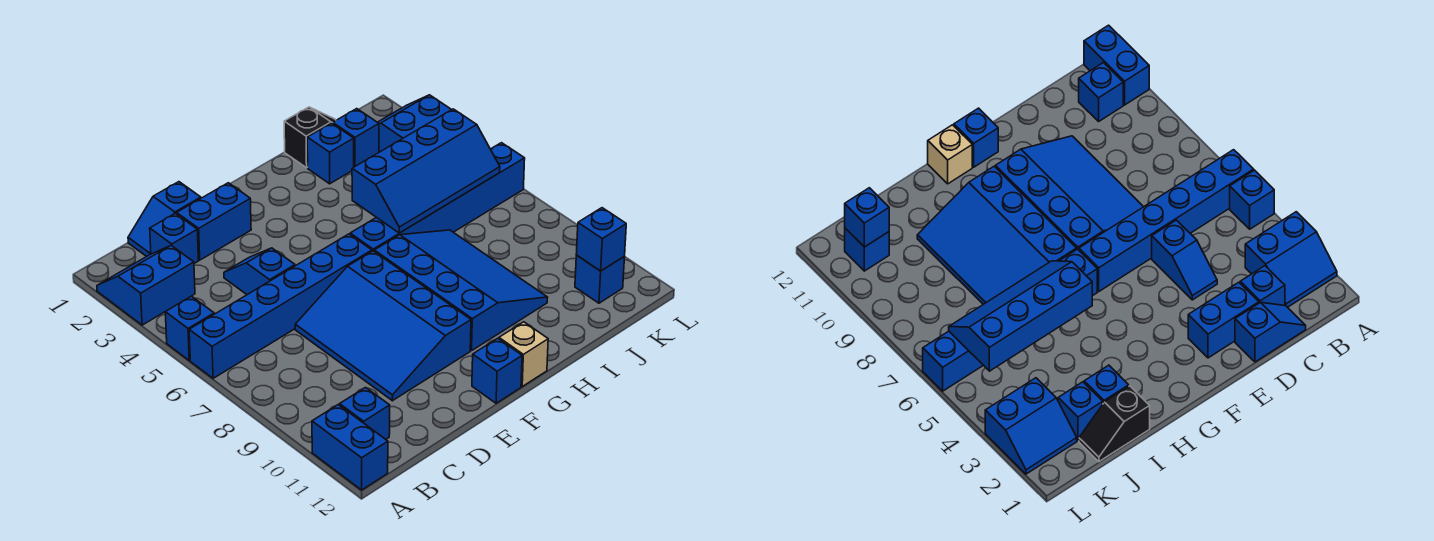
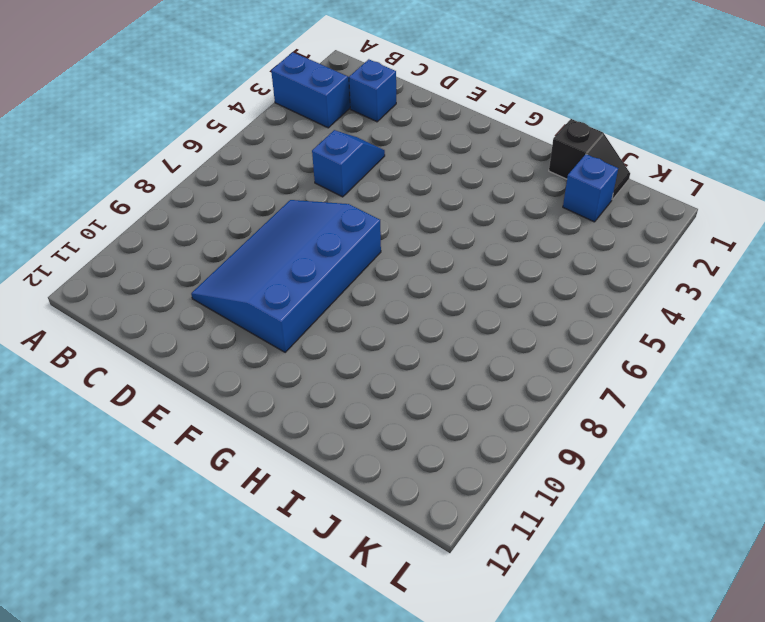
none -> blue brick A5 level 1
none -> blue brick A6:F6 level 1
none -> blue brick A11:A12 level 1

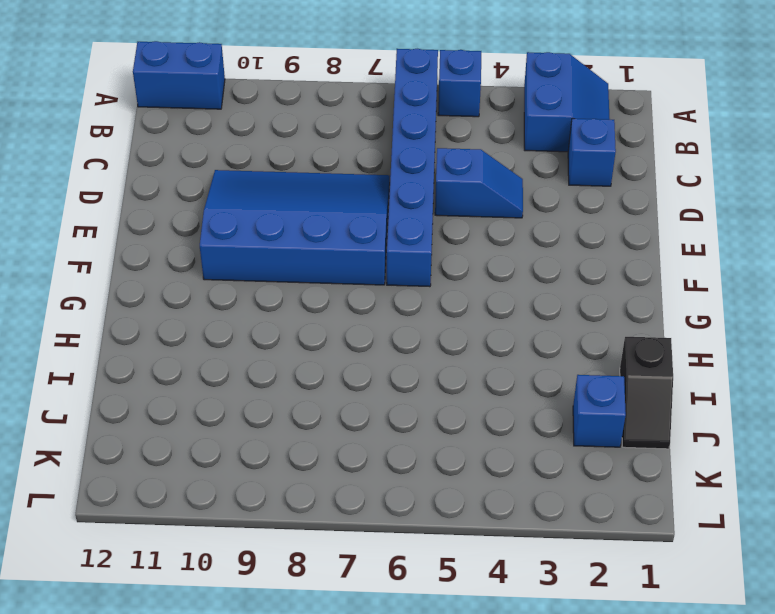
none -> blue brick B11 level 1
none -> blue slope C1:D1 level 1 top D
none -> blue brick D2:E2 level 1

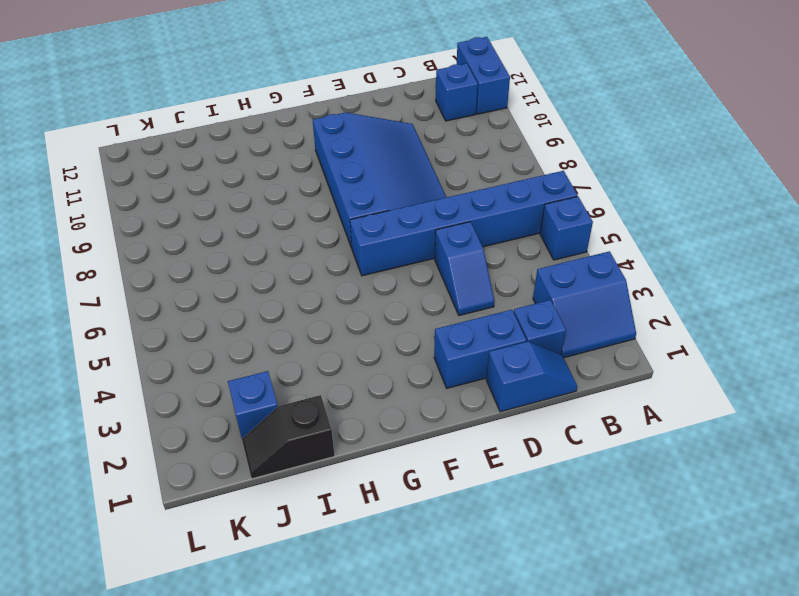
none -> blue brick F12 level 1
none -> blue brick G6:L6 level 1
none -> blue slope G7:I10 level 1 top G

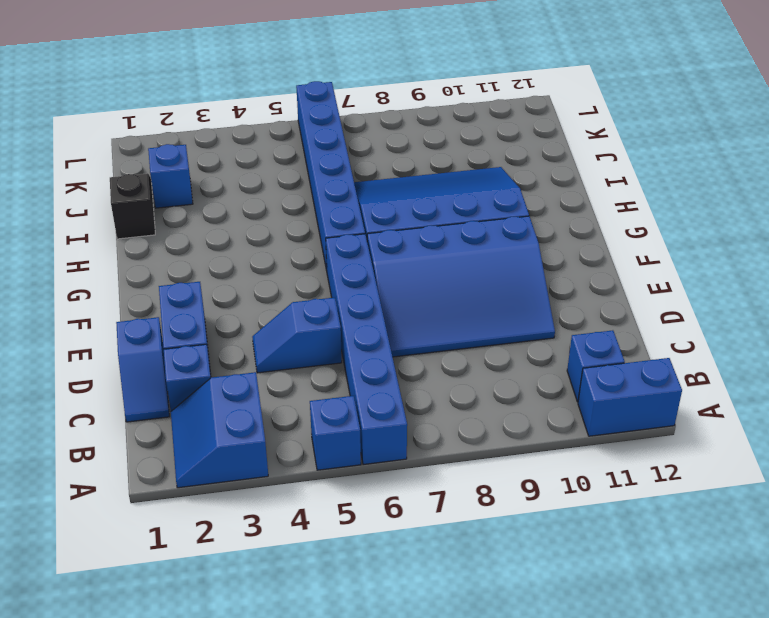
none -> blue brick F12 level 1
none -> tan brick G12 level 1
none -> blue brick I2 level 1

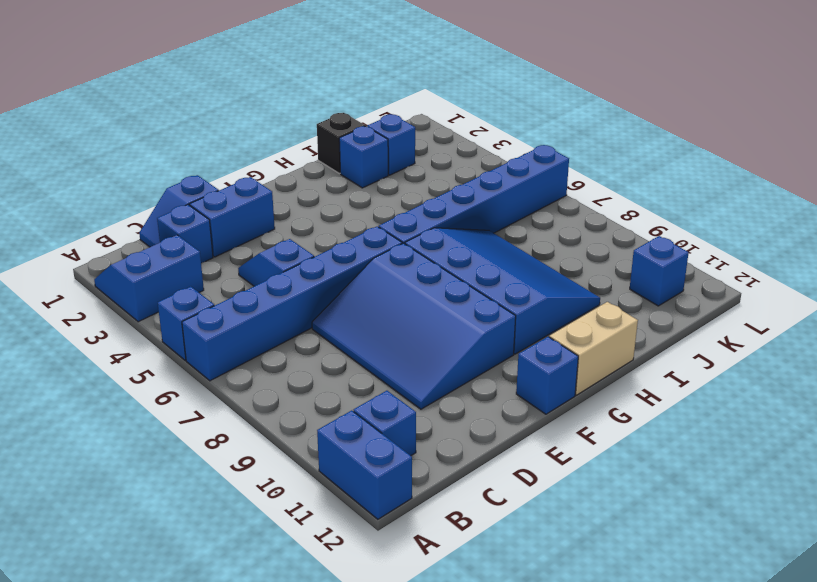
tan brick G12:H12 level 1 -> tan brick G12 level 1
none -> blue slope K2:L3 level 1 top 3
none -> blue slope H5:K6 level 2 top 5
none -> blue brick K11 level 2

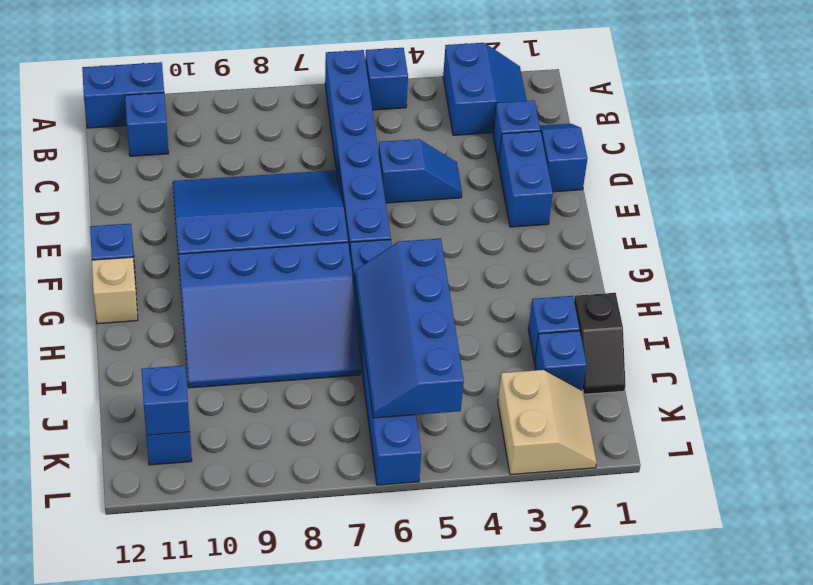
tan slope K2:L3 level 1 top 3 -> blue slope K2:L3 level 1 top 3

